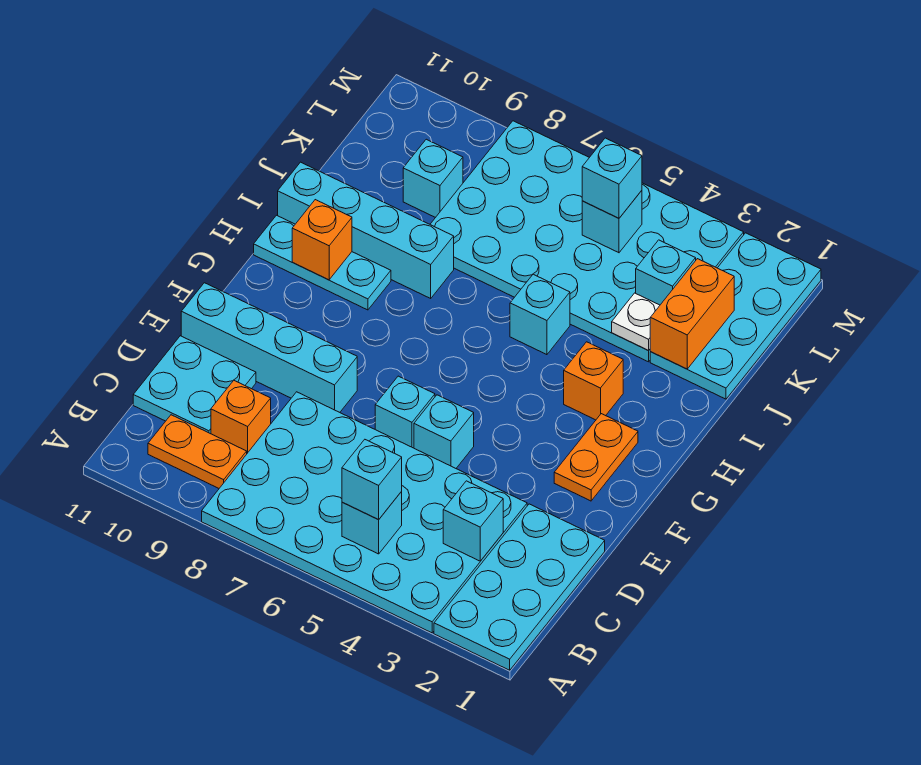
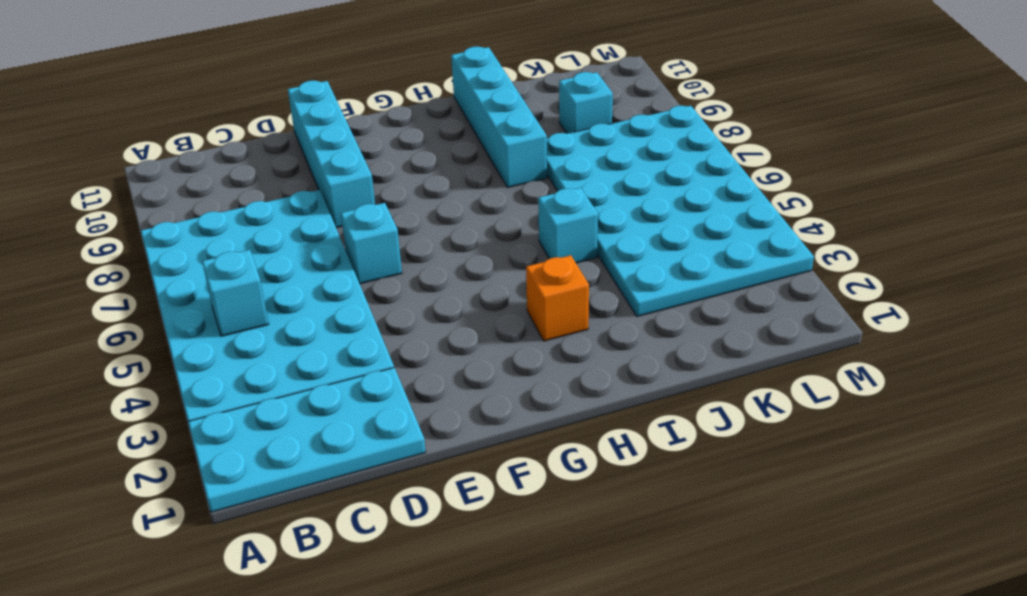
none -> orange plate B9:B10 level 1
none -> orange brick C9 level 1
none -> cyan plate C10:D11 level 1

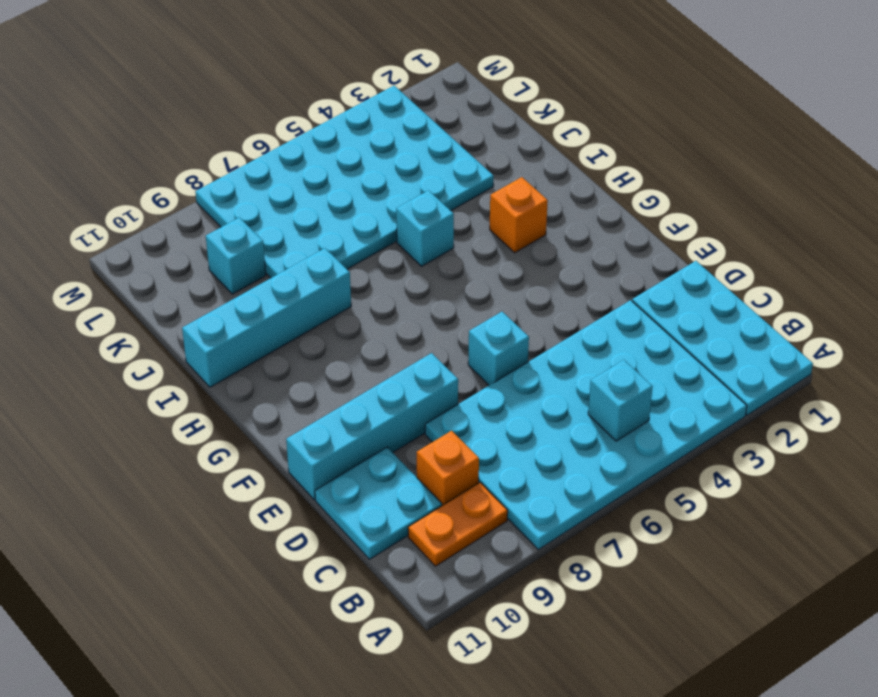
none -> cyan brick E5 level 1
none -> orange plate F2:G2 level 1
none -> cyan plate H9:H11 level 1

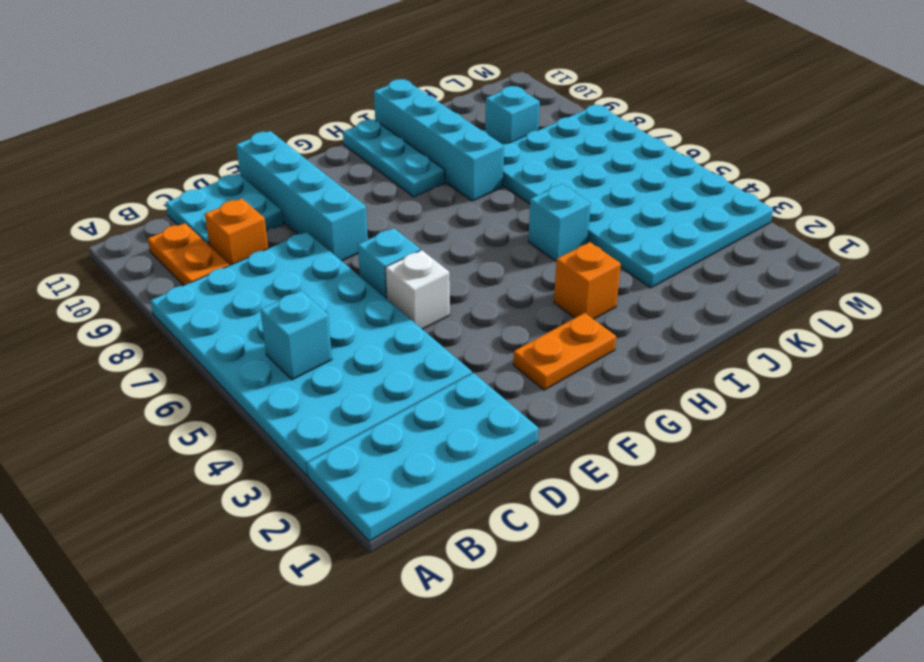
white brick E5 level 1 -> cyan brick E5 level 1
none -> cyan plate J1:M2 level 1
none -> cyan brick C3 level 2
none -> orange brick H10 level 2

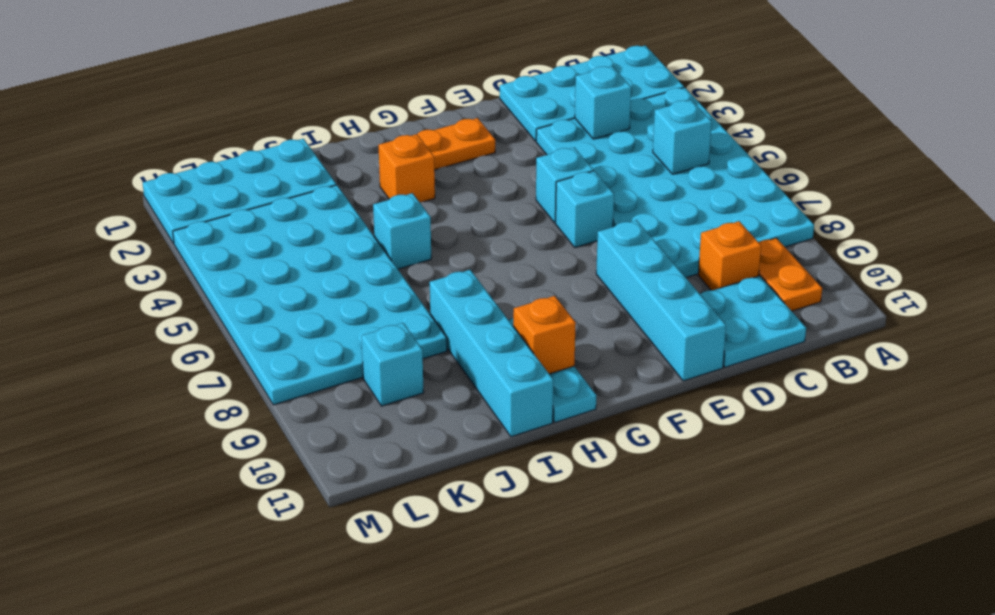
none -> orange brick J2:K2 level 2
none -> white plate J3 level 2
none -> cyan brick K3 level 2

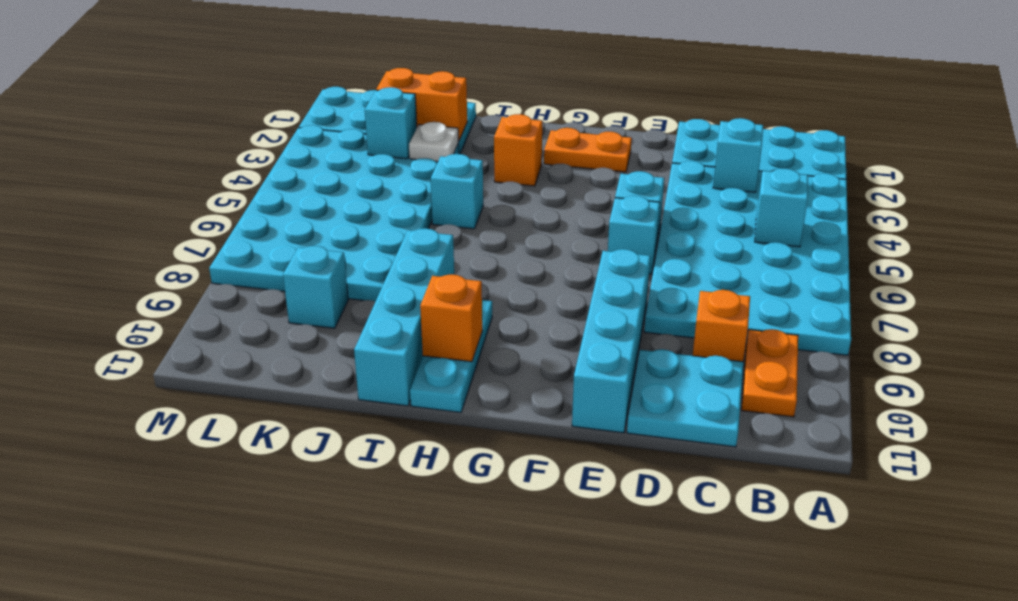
none -> cyan brick L5 level 2
none -> cyan brick B5 level 3
none -> cyan brick L5 level 3

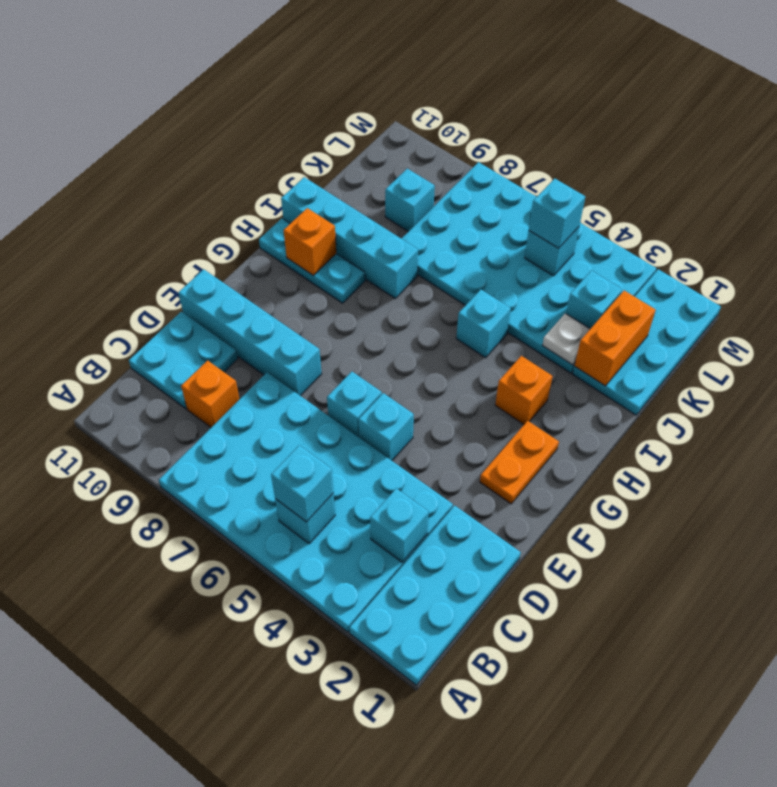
none -> orange plate B9:B10 level 1

